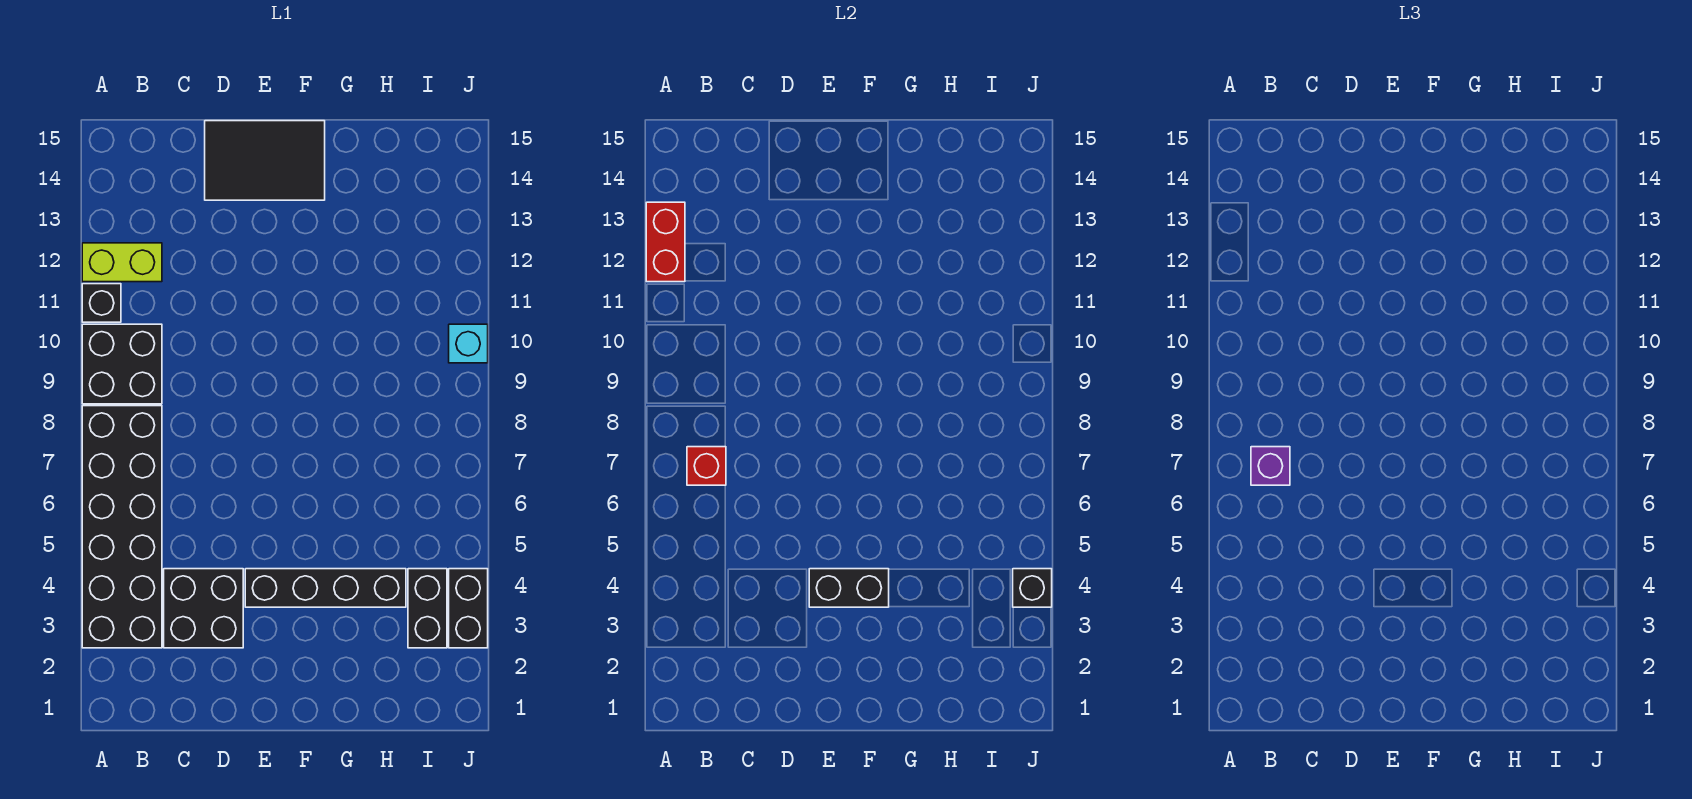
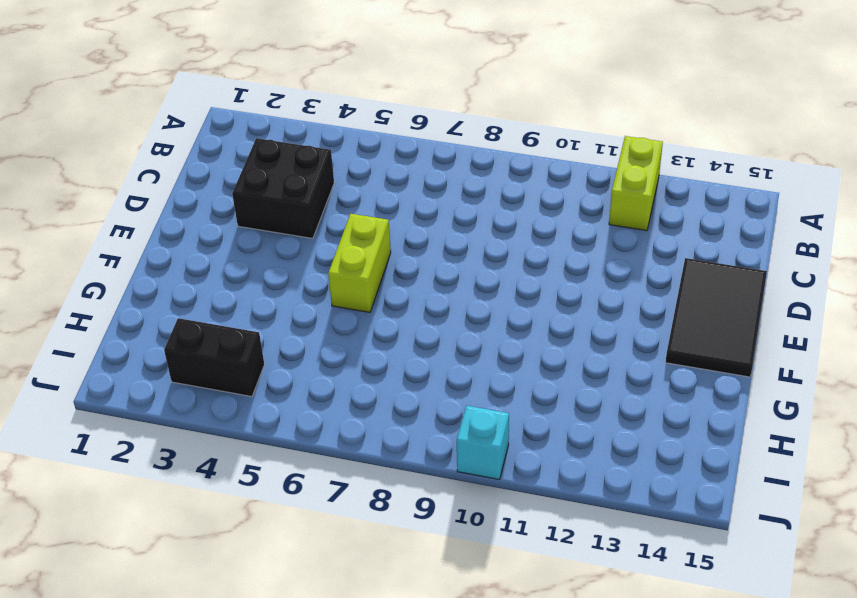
lime brick E6:F6 level 1 -> none
none -> black brick A3:B8 level 1
none -> black brick A9:B10 level 1
none -> black brick A11 level 1

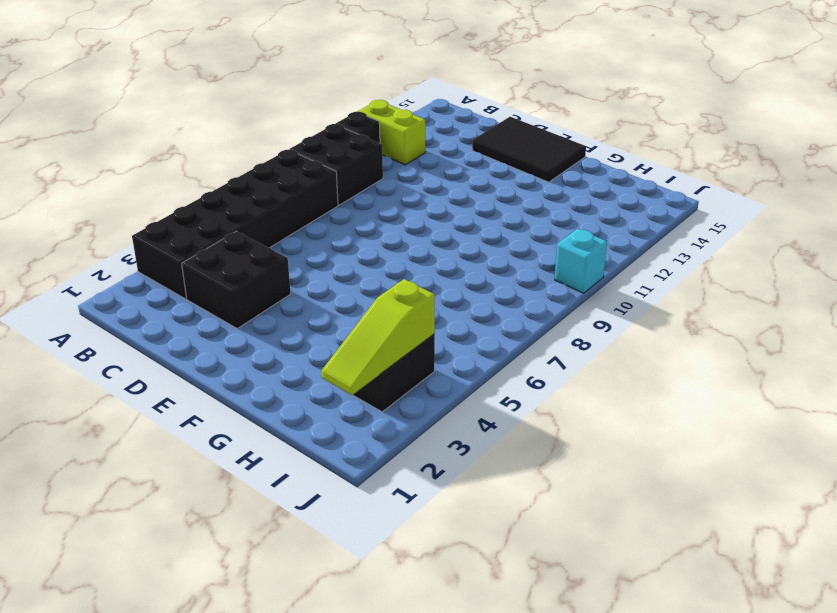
lime slope I2:I4 level 2 top 4 -> none
none -> black brick E4:H4 level 1
none -> black brick J3:J4 level 1
none -> red brick A12:A13 level 2

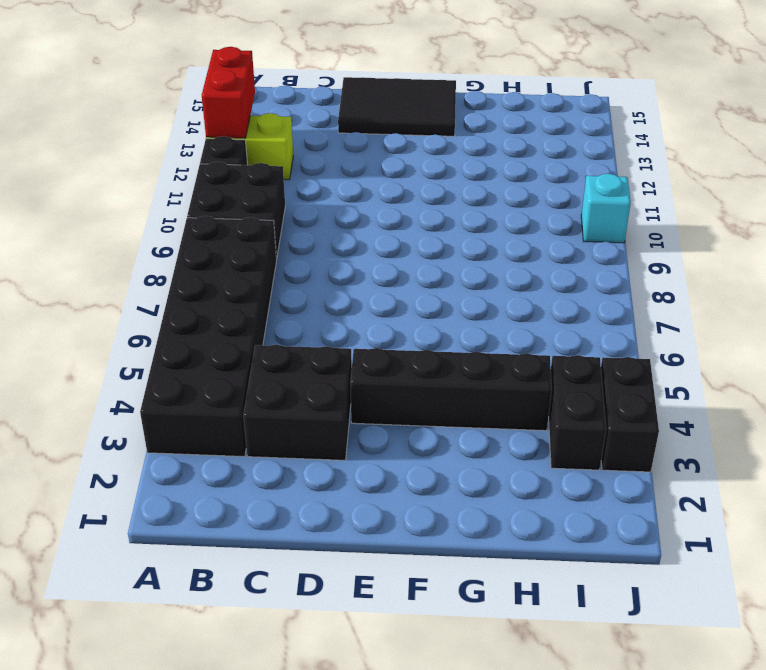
none -> red brick B7 level 2
none -> black brick E4:F4 level 2
none -> black brick J4 level 2

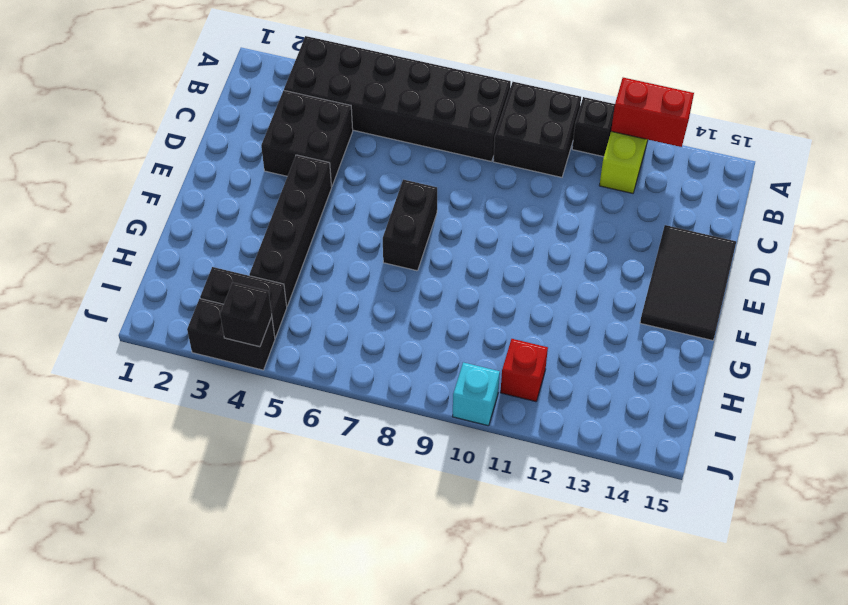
black brick E7:F7 level 1 -> black brick E4:F4 level 2
red brick I11 level 1 -> red brick B7 level 2
none -> purple brick B7 level 3

